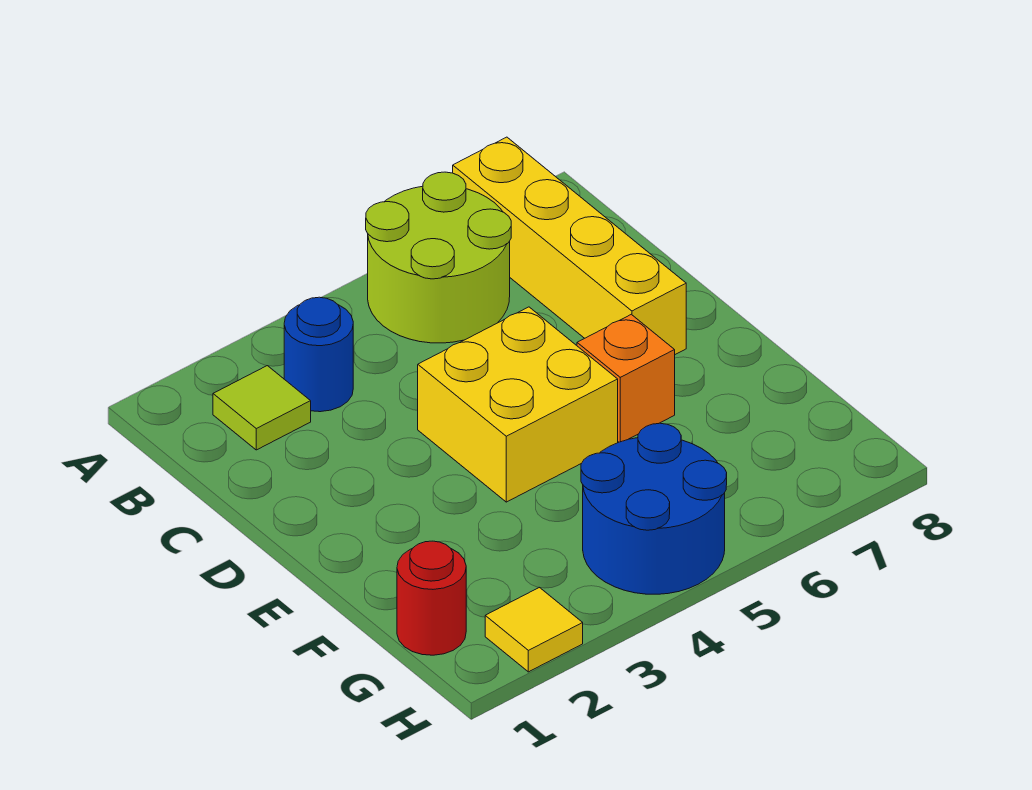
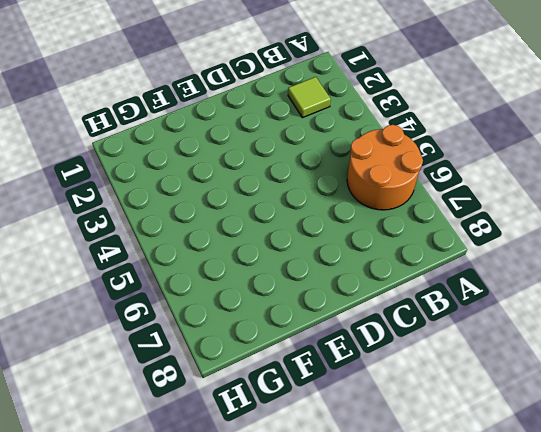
orange round brick A5:B6 level 1 -> lime round brick A5:B6 level 1
none -> yellow brick A7:D7 level 1
none -> blue round brick B3 level 1

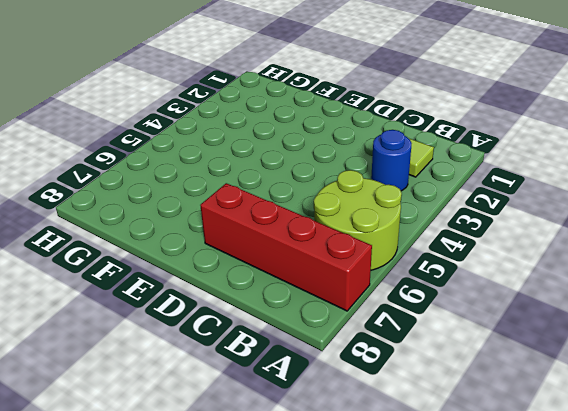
red brick A7:D7 level 1 -> yellow brick A7:D7 level 1
none -> yellow brick D4:E5 level 1
none -> orange brick E6 level 1

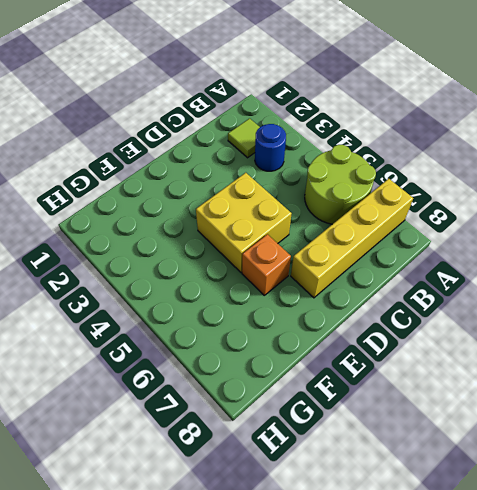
none -> red round brick G1 level 1
none -> blue round brick G4:H5 level 1

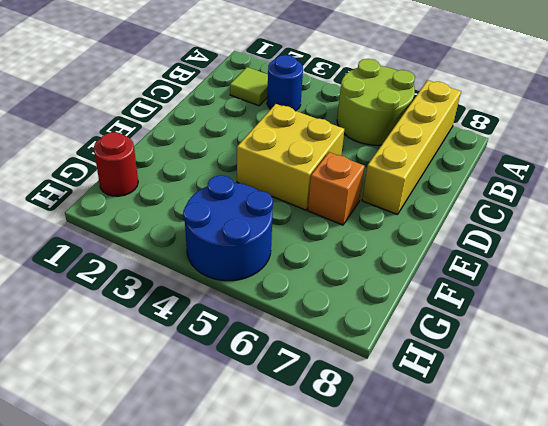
none -> yellow tile H2 level 1

